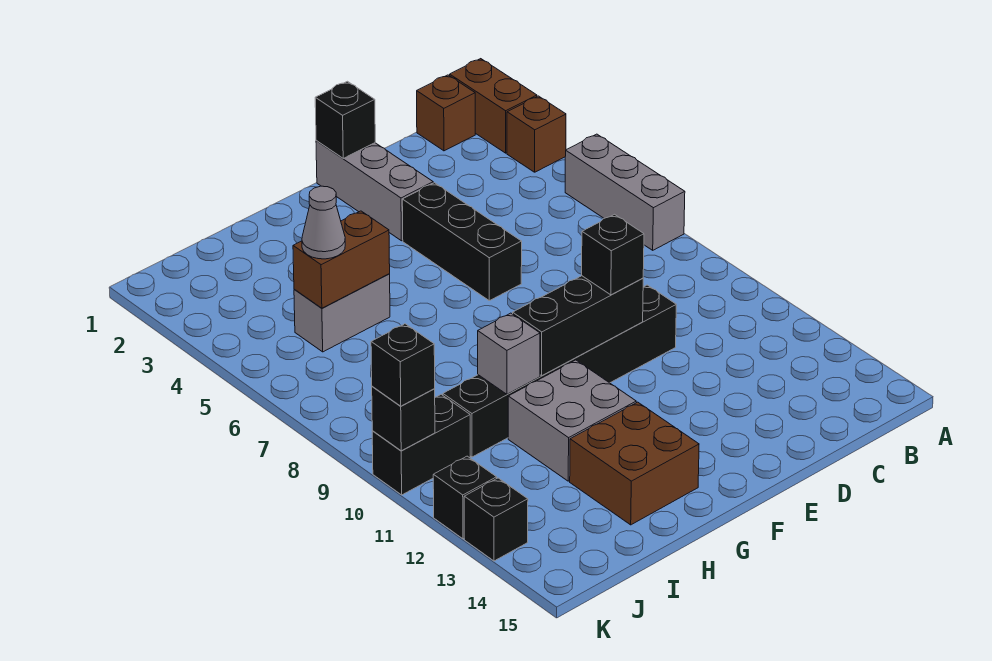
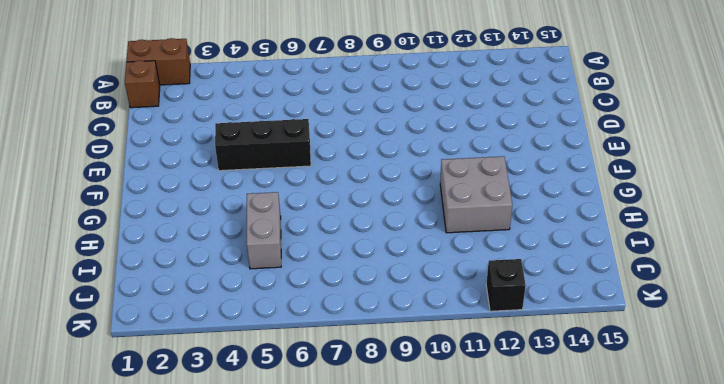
none -> brown brick A3 level 1
none -> grey brick A5:A7 level 1
none -> black brick D10:I10 level 1

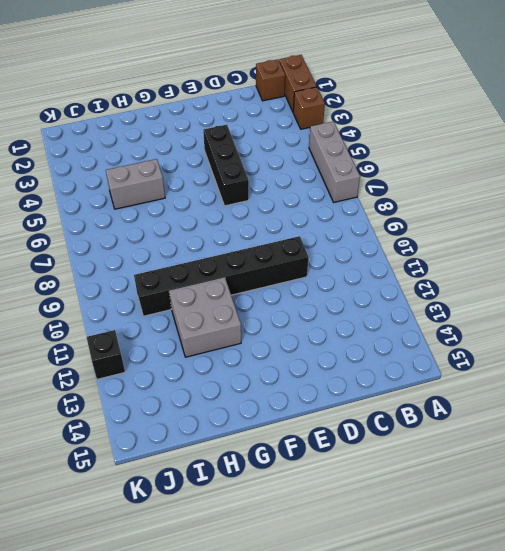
none -> grey brick E1:E3 level 1
none -> brown brick G13:H14 level 1
none -> black brick J10:K10 level 1

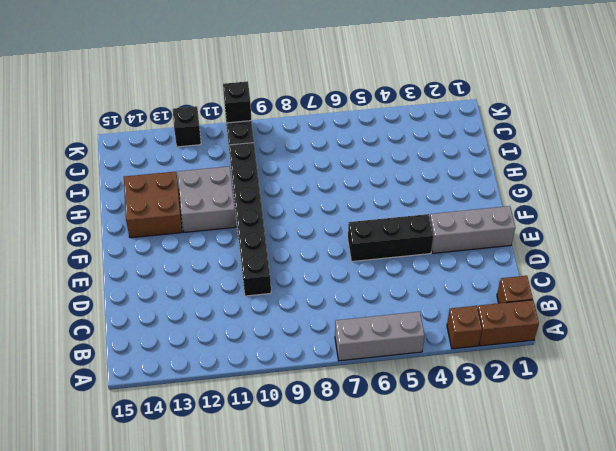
none -> grey brick H5:I5 level 1
none -> black brick K13 level 1
none -> black brick E1 level 2

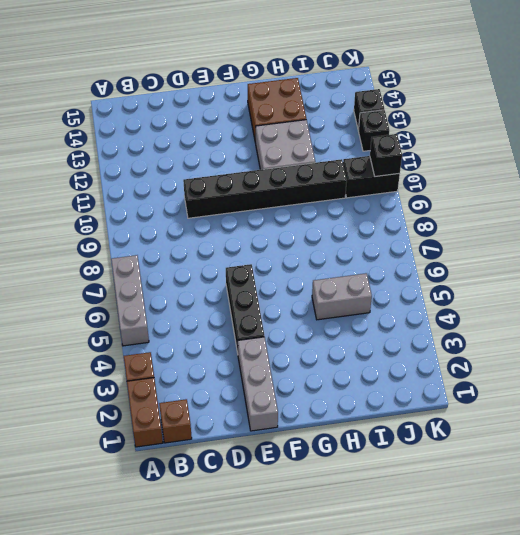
none -> black brick E1 level 2
none -> black brick E10:G10 level 2
none -> brown brick H5:I5 level 2

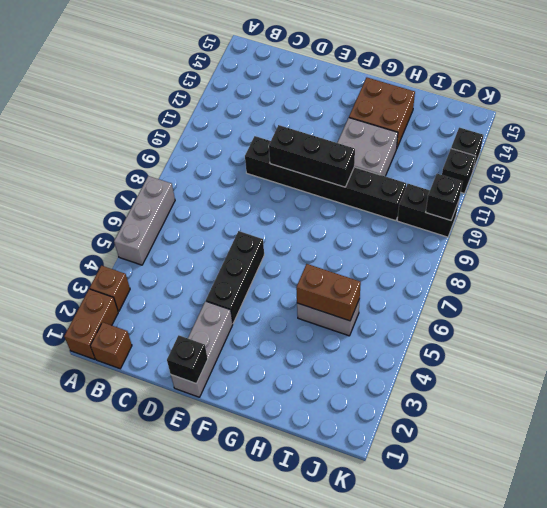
none -> grey brick H10 level 2
none -> black brick E10 level 3
none -> grey cone I5 level 3

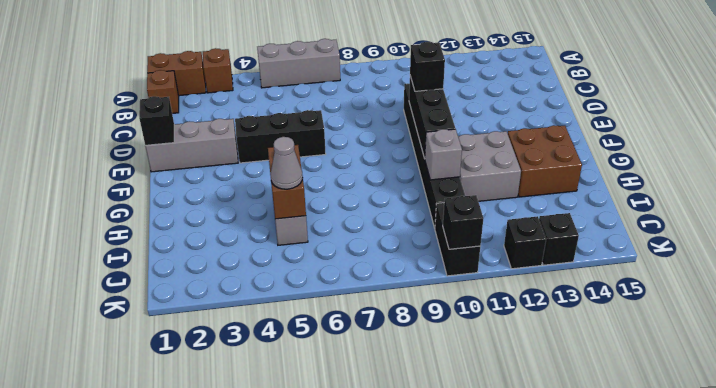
none -> black brick K10 level 3

